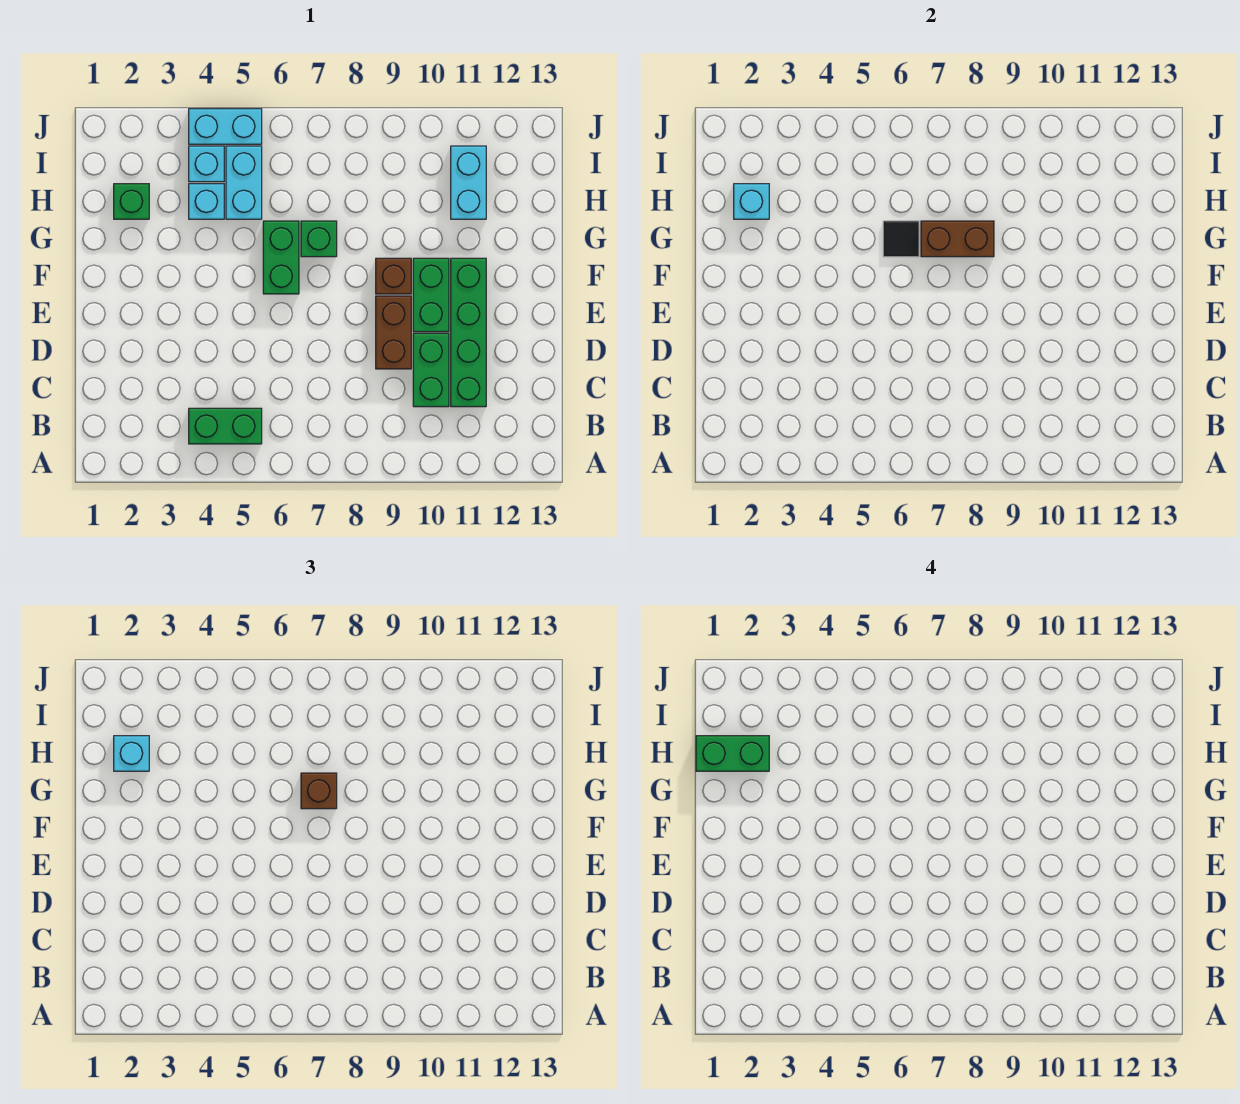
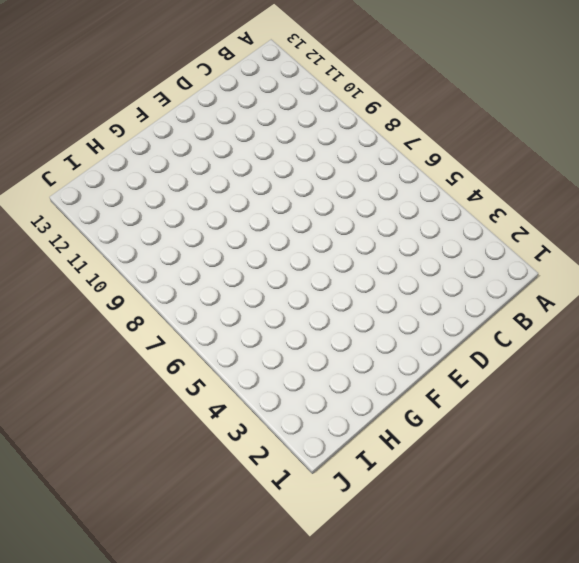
none -> green brick B4:B5 level 1
none -> green brick C10:D10 level 1
none -> green brick C11:F11 level 1

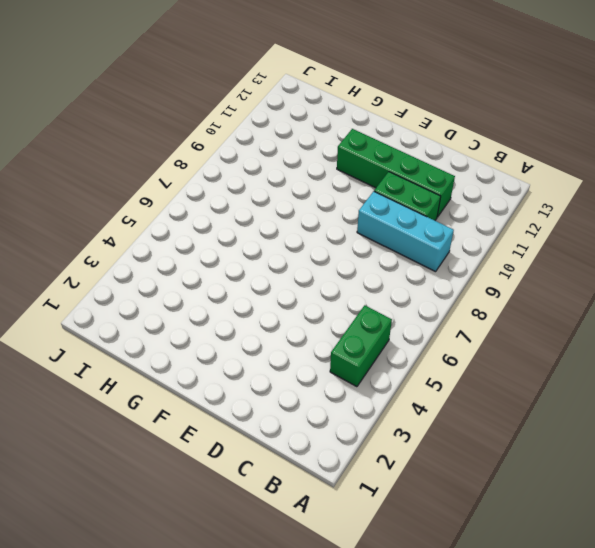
cyan brick B9:D9 level 1 -> brown brick D9:E9 level 1
none -> green brick E10:F10 level 1
none -> green brick F6:G6 level 1
none -> brown brick F9 level 1

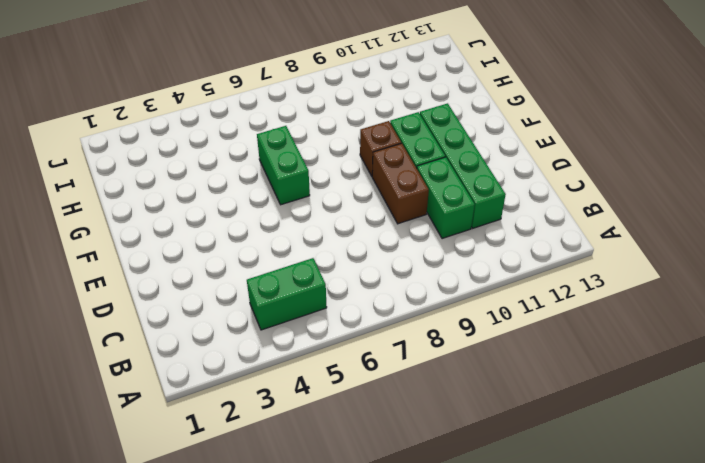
none -> green brick G7 level 1
none -> green brick H2 level 1
none -> cyan brick H4 level 1

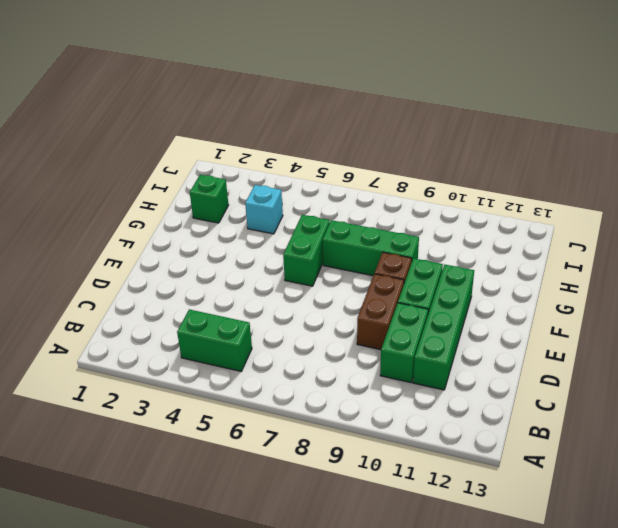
green brick G7:G9 level 1 -> green brick G7 level 1
none -> cyan brick H5:I5 level 1
none -> cyan brick H11:I11 level 1
none -> cyan brick I4 level 1

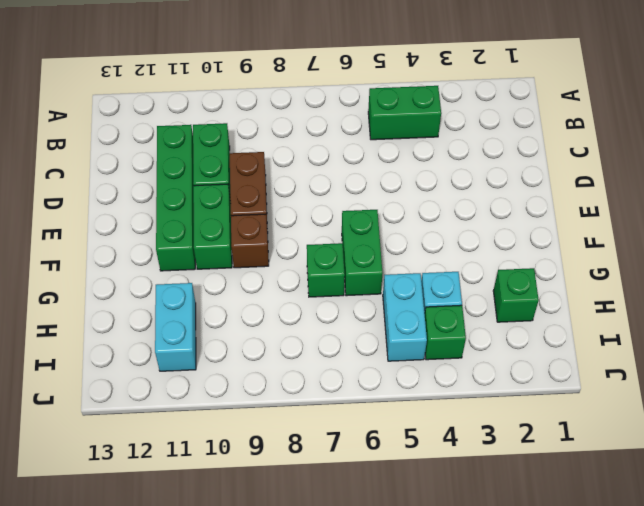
green brick I4 level 1 -> cyan brick I4 level 1
none -> cyan brick J4:J5 level 1
none -> black tile G6 level 2
none -> brown brick G7:G8 level 2

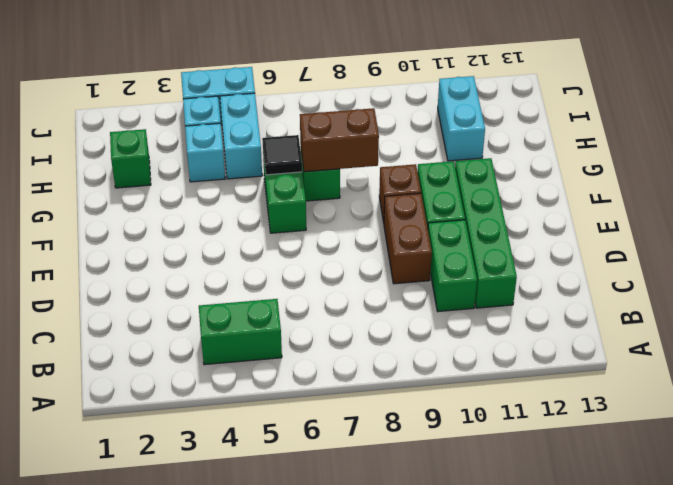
none -> cyan brick H2 level 2
none -> brown brick G7 level 3
none -> cyan brick H2 level 3

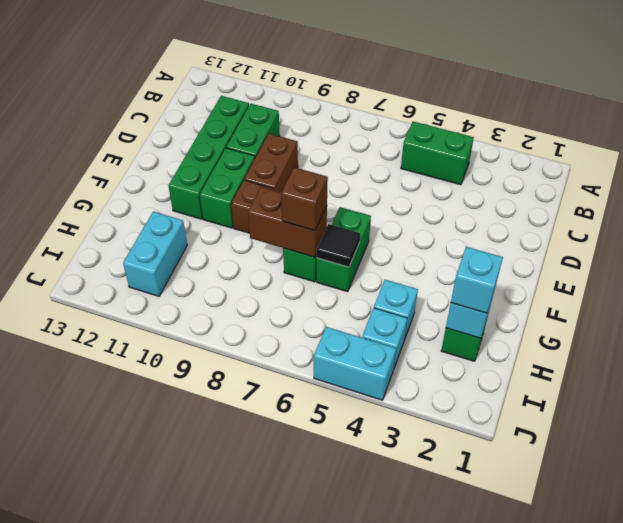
none -> cyan brick H5:I5 level 1
none -> green brick H1:H2 level 4

